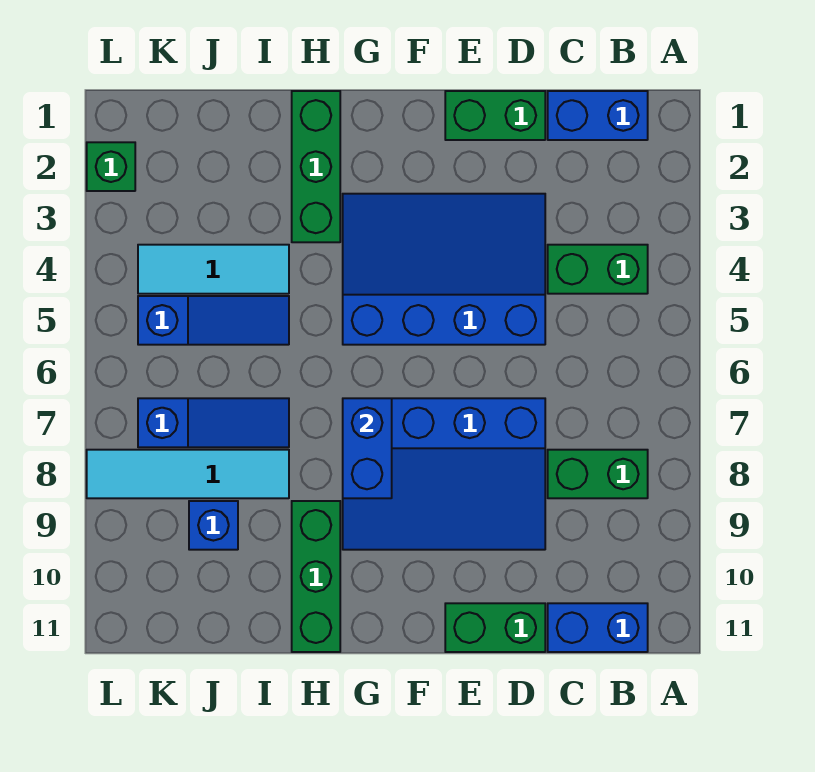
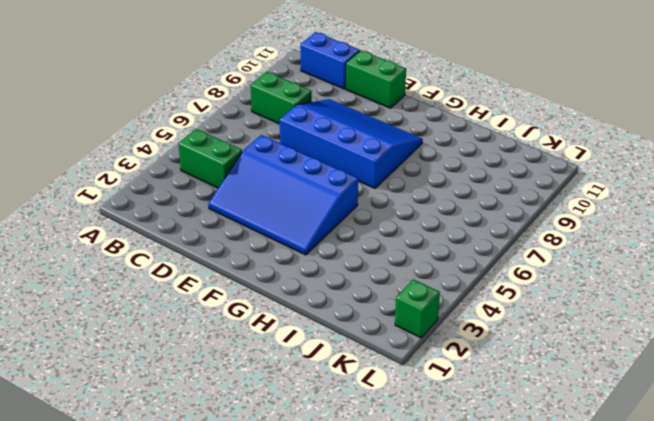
none -> blue brick B1:C1 level 1
none -> green brick D1:E1 level 1
none -> green brick H1:H3 level 1

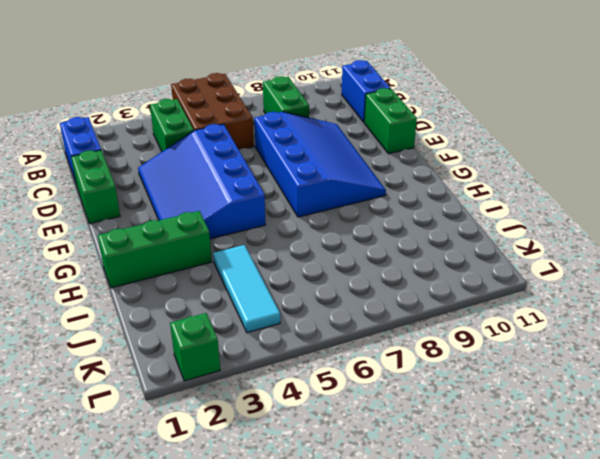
brown brick A5:C6 level 1 -> none
none -> green brick H9:H11 level 1
none -> blue slope I5:K5 level 1 top K
none -> blue slope I7:K7 level 1 top K

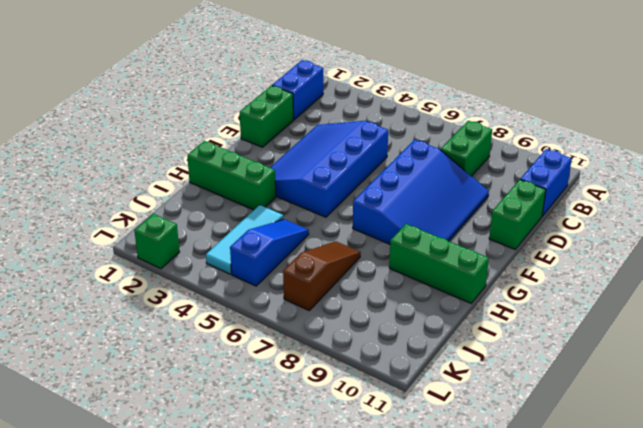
brown slope I7:K7 level 1 top K -> blue slope I7:K7 level 1 top K
none -> green brick B4:C4 level 1
none -> cyan tile I8:L8 level 1
none -> blue brick J9 level 1

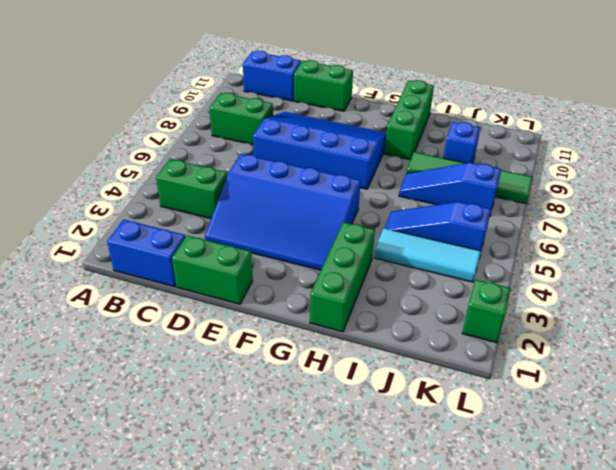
green tile I8:L8 level 1 -> cyan tile I8:L8 level 1
none -> blue brick G7:G8 level 2

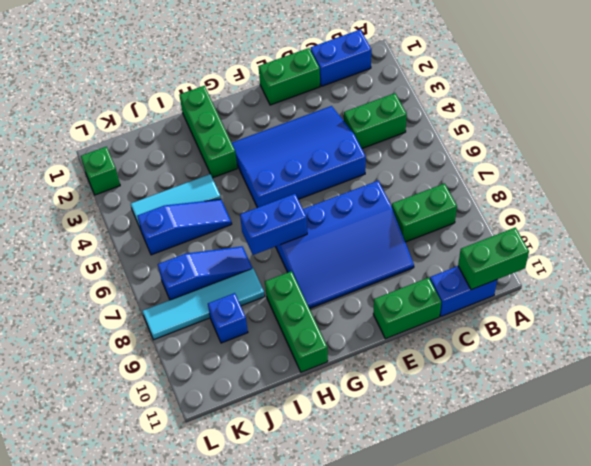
green brick A11:B11 level 2 -> none
blue brick G7:H7 level 2 -> blue brick G7:G8 level 2

